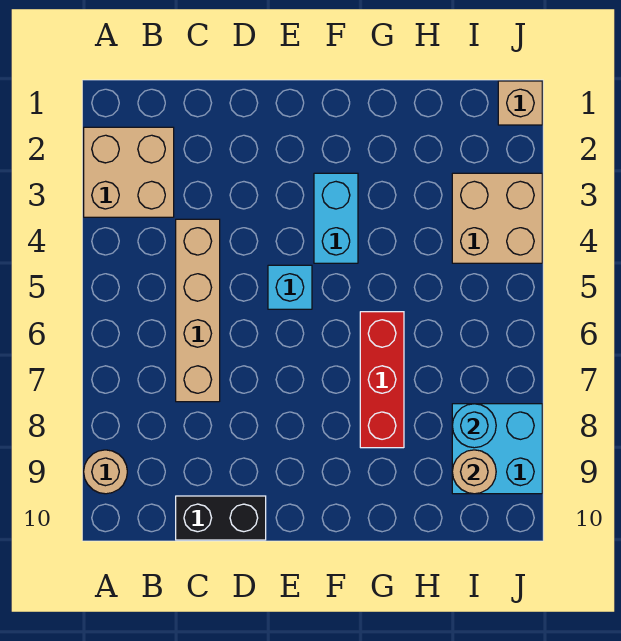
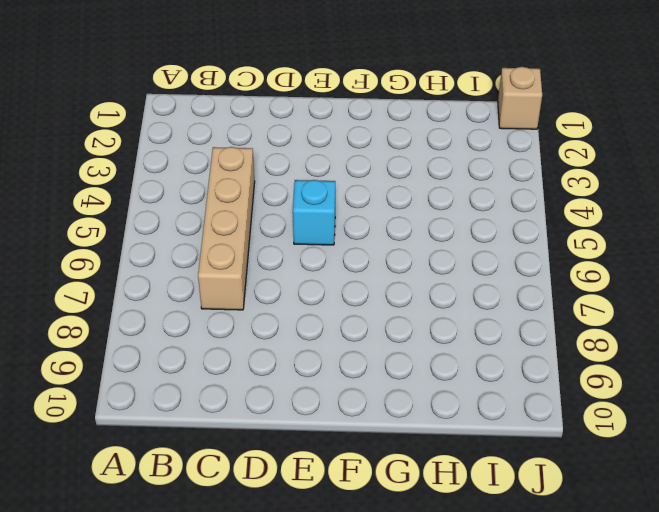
none -> tan brick A2:B3 level 1
none -> tan round brick A9 level 1
none -> black brick C10:D10 level 1

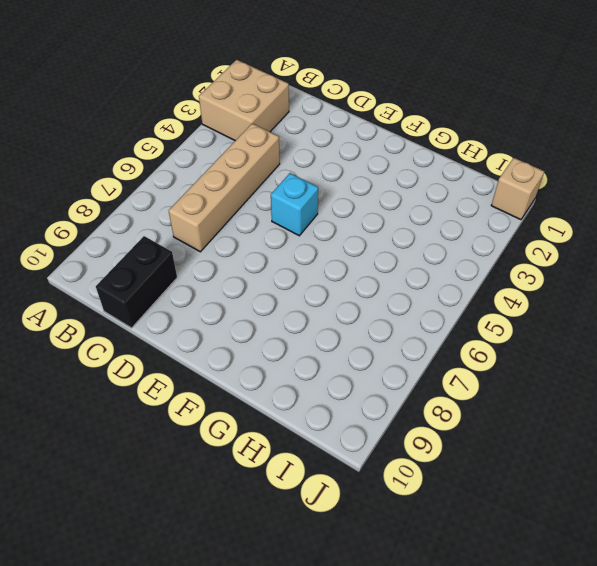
black brick C9:C10 level 1 -> black brick C10:D10 level 1
none -> tan round brick A9 level 1
none -> cyan brick F3:F4 level 1
none -> red brick G6:G8 level 1

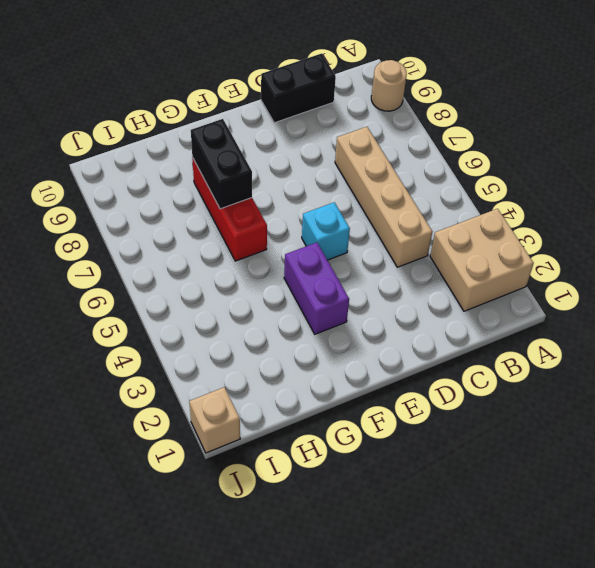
purple brick F3:F4 level 1 -> cyan brick F3:F4 level 1
black brick G7:G8 level 2 -> none
none -> tan brick I3:J4 level 1
none -> cyan brick I8:J9 level 1
none -> cyan round brick I8 level 2

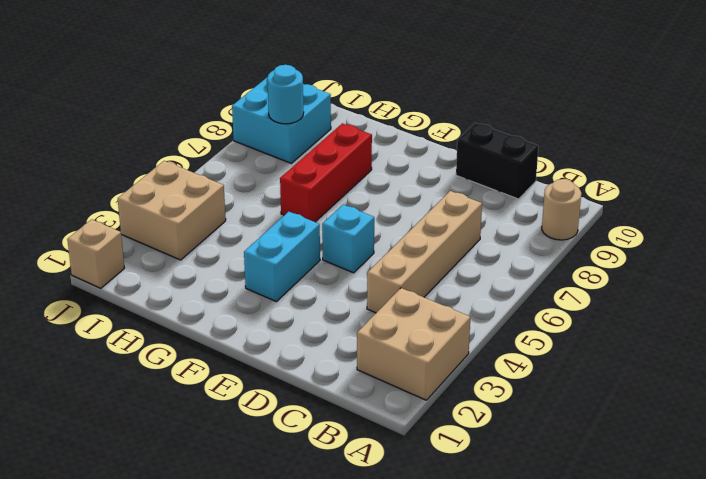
none -> tan round brick I9 level 2

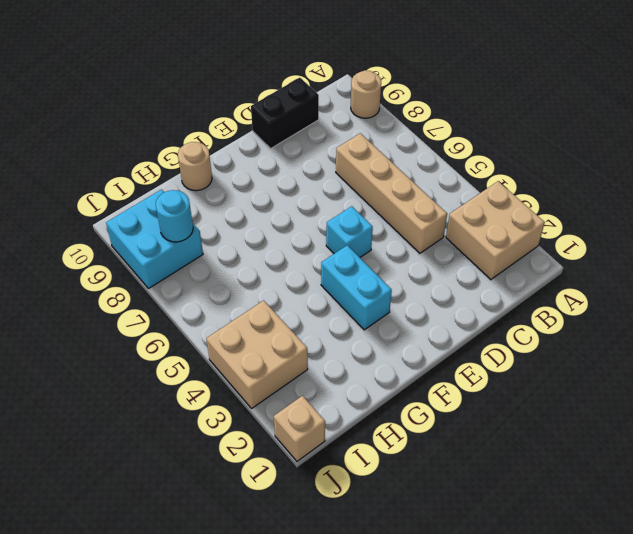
tan round brick G10 level 1 -> tan round brick I9 level 2
none -> red brick G6:G8 level 1

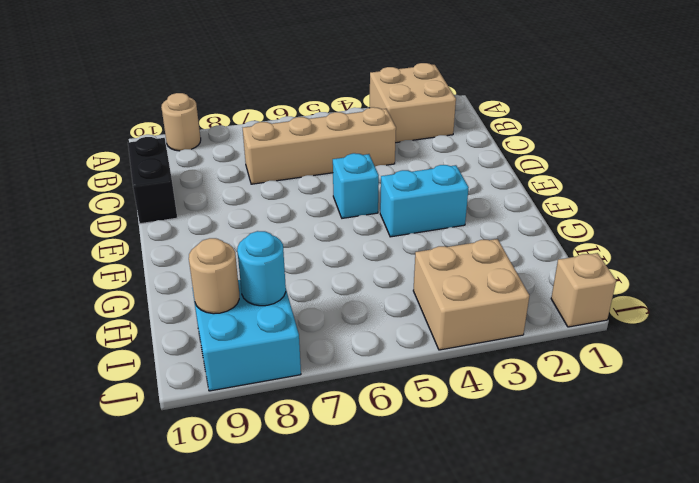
none -> red brick G6:G8 level 1

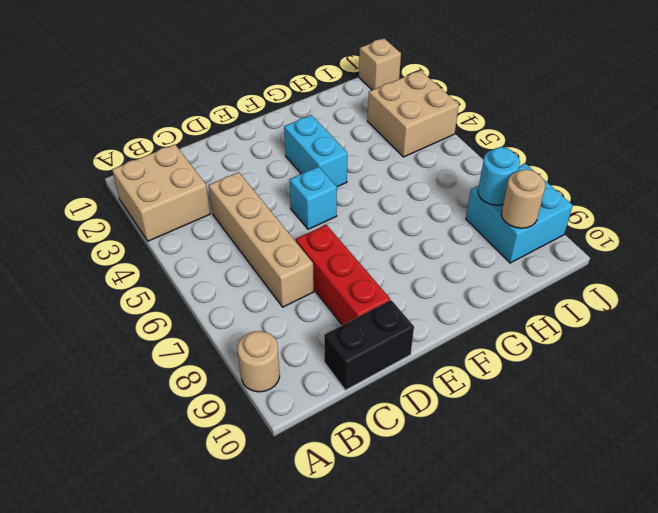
red brick D7:D9 level 1 -> red brick G6:G8 level 1

